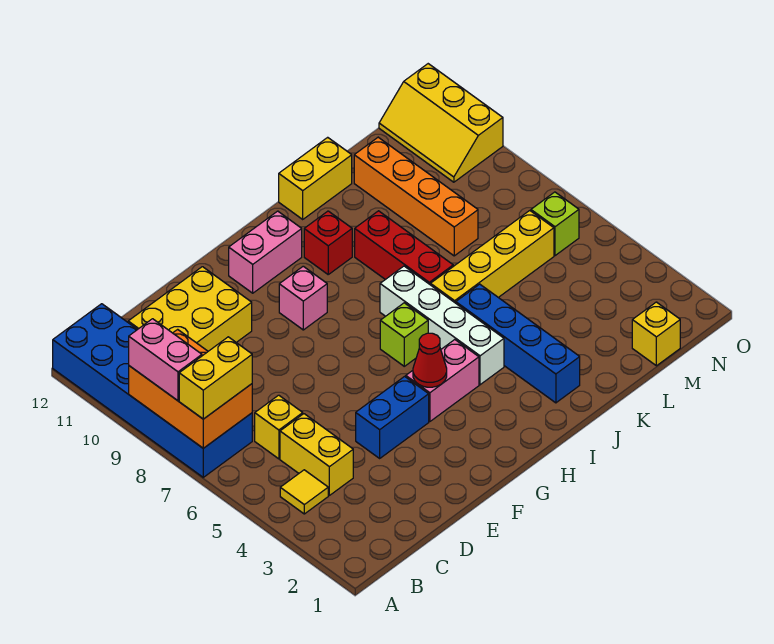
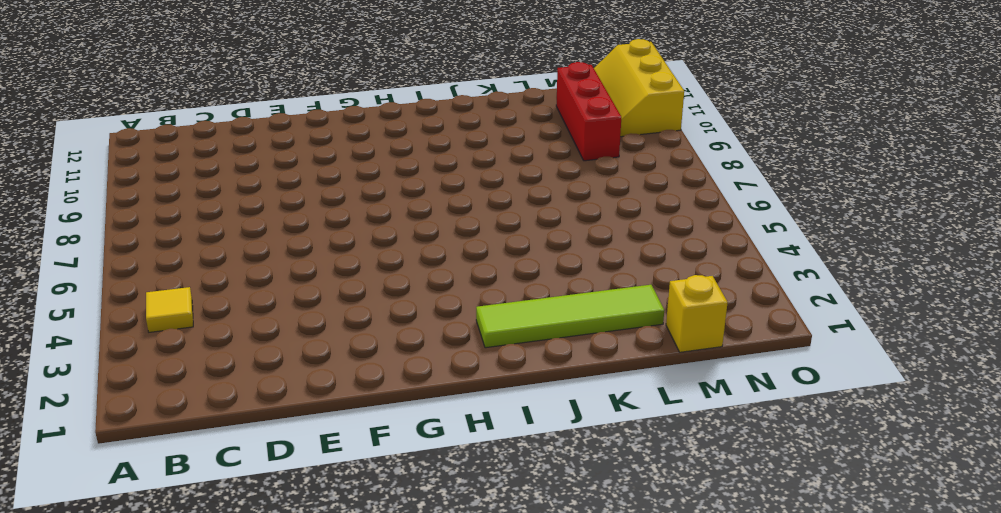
lime tile I2:L2 level 1 -> blue brick J2:J5 level 1
red brick M9:M11 level 1 -> red brick J7:J9 level 1
none -> blue brick A7:B12 level 1
none -> yellow brick C4:C5 level 1
none -> yellow brick C6 level 1

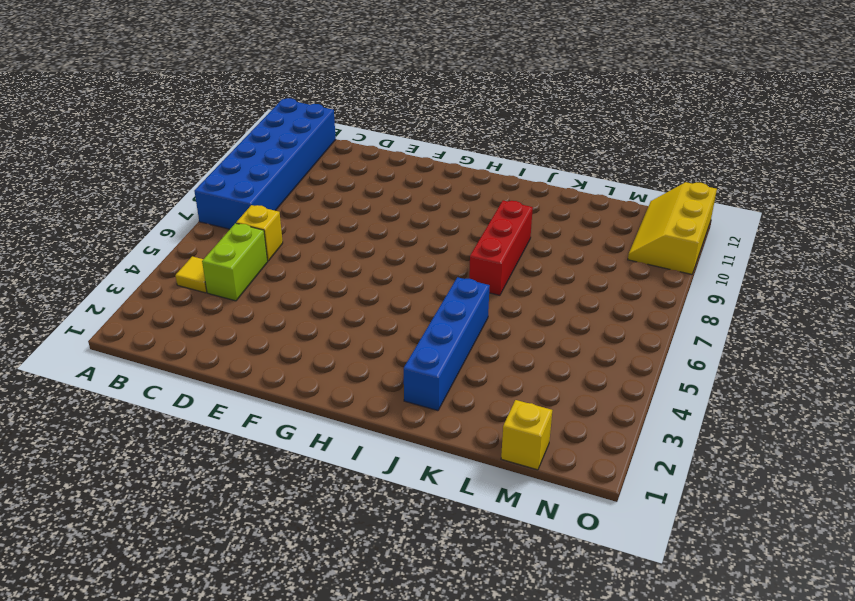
lime brick C4:C5 level 1 -> yellow brick C4:C5 level 1
none -> yellow brick C10:E11 level 1
none -> blue brick E4:F4 level 1
none -> pink brick G4:H4 level 1

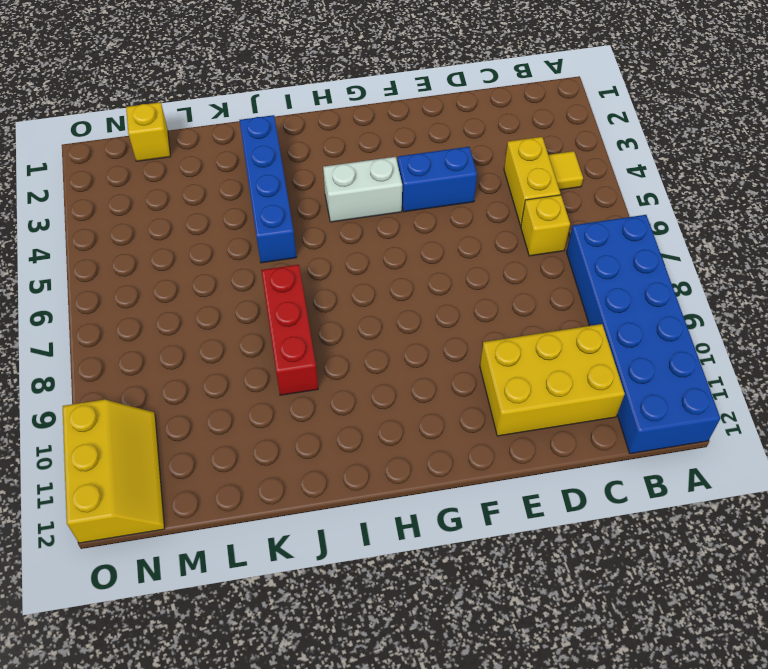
white brick G4:H4 level 1 -> pink brick G4:H4 level 1
none -> pink brick G9 level 1
none -> pink brick G11:H11 level 1
none -> lime brick H6 level 1

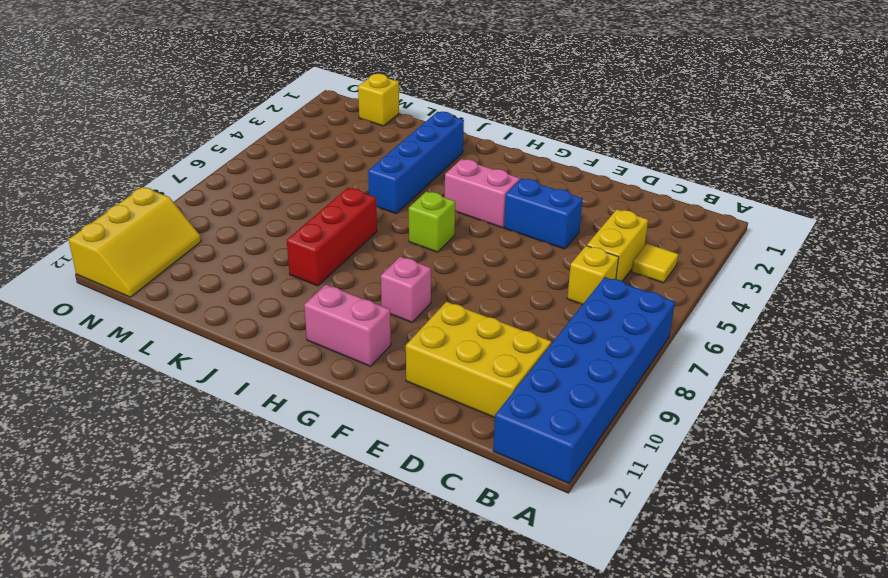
none -> white brick I4:I7 level 1
none -> red brick I10 level 1
none -> yellow brick J6:M6 level 1

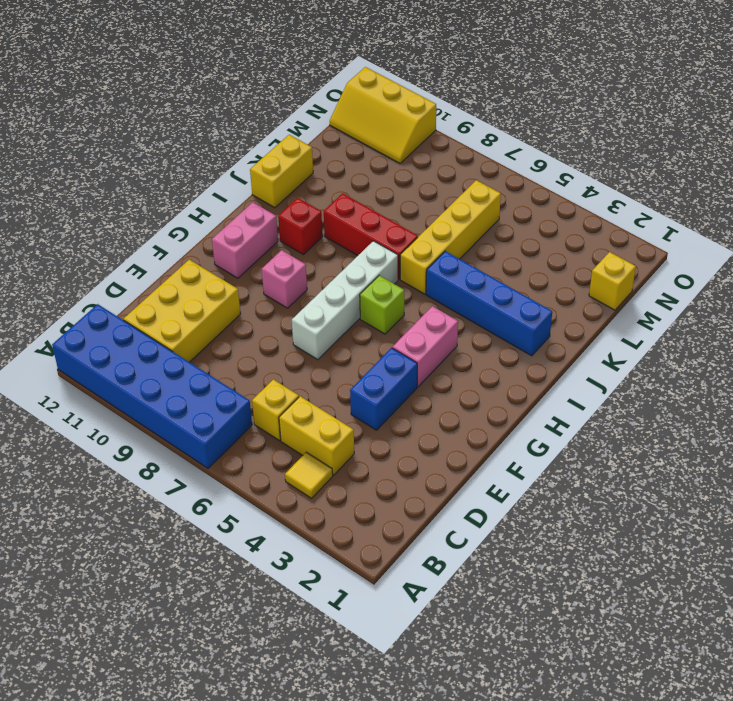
white brick F7:I7 level 1 -> white brick I4:I7 level 1
none -> orange brick L8:L11 level 1
none -> lime brick N6 level 1
none -> orange brick A7:B9 level 2

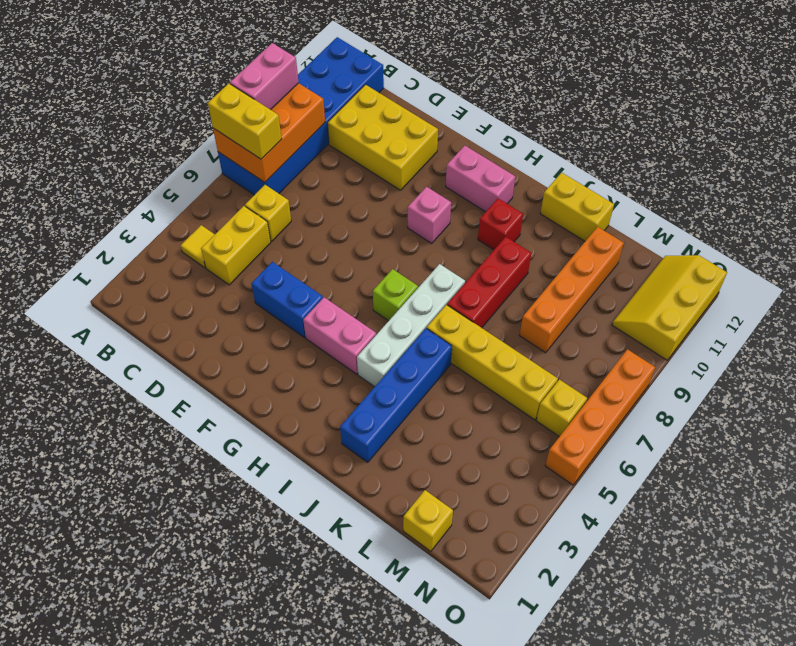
yellow brick N6 level 1 -> lime brick N6 level 1
orange brick O5:O8 level 1 -> none
none -> red cone G4 level 2

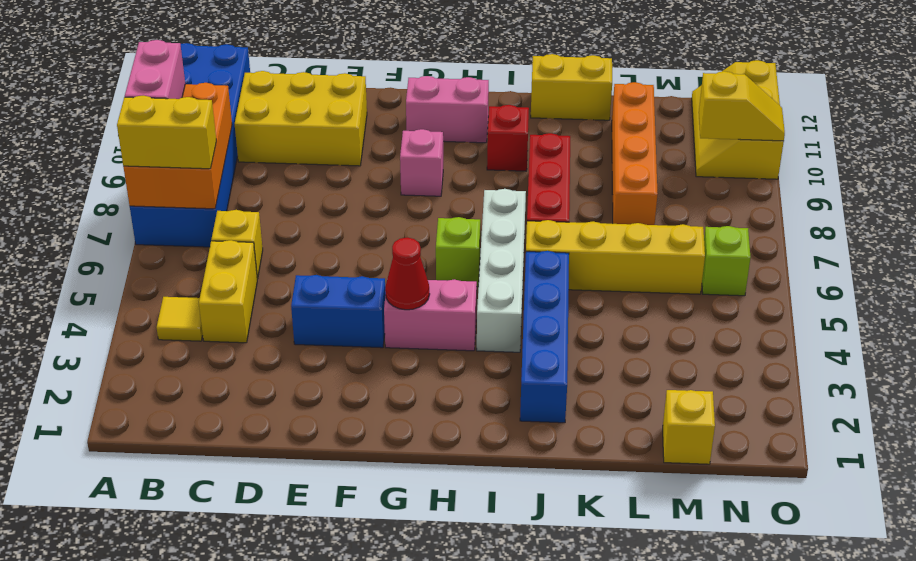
yellow slope N10:O10 level 2 top N -> none

